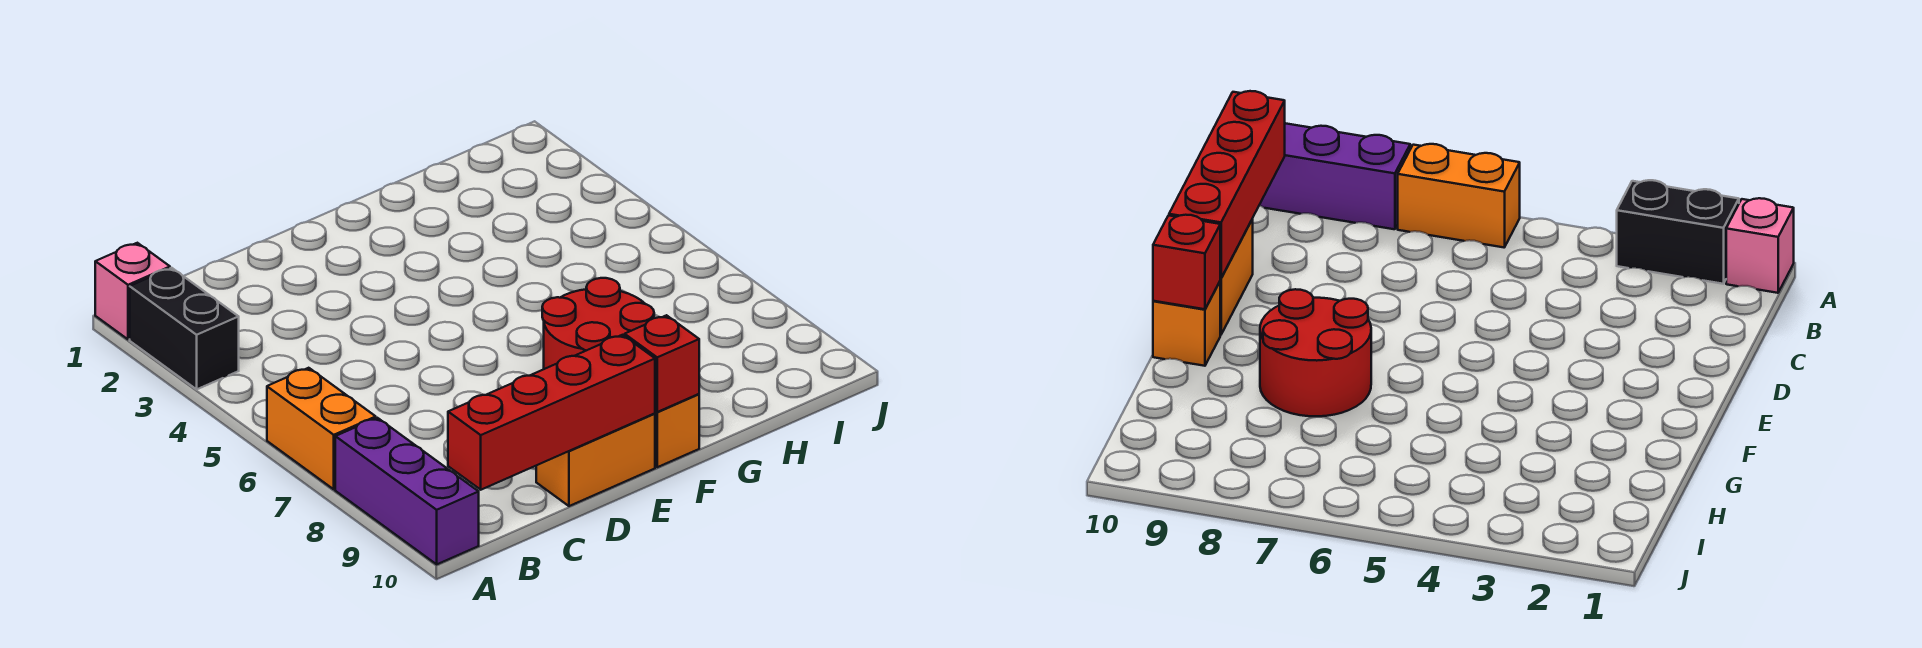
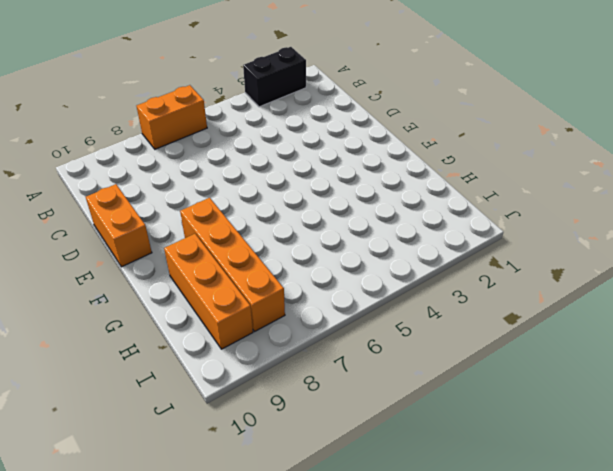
orange brick F8:I8 level 1 -> red round brick F7:G8 level 1
orange brick G9:I9 level 1 -> none
none -> pink brick A1 level 1
none -> purple brick A8:A10 level 1

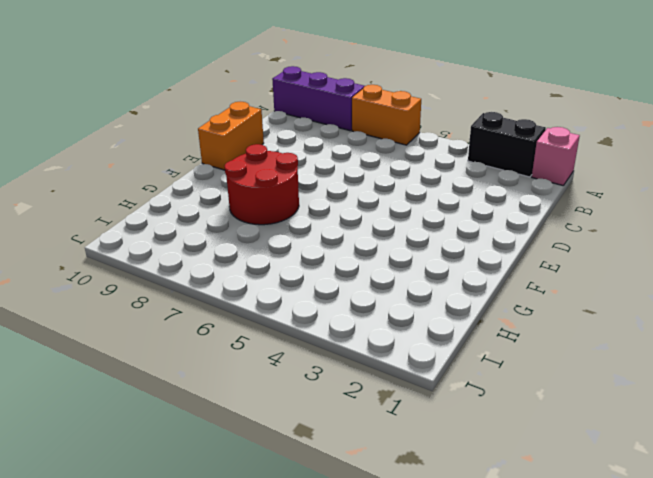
none -> orange brick F10 level 1
none -> red brick B10:E10 level 2

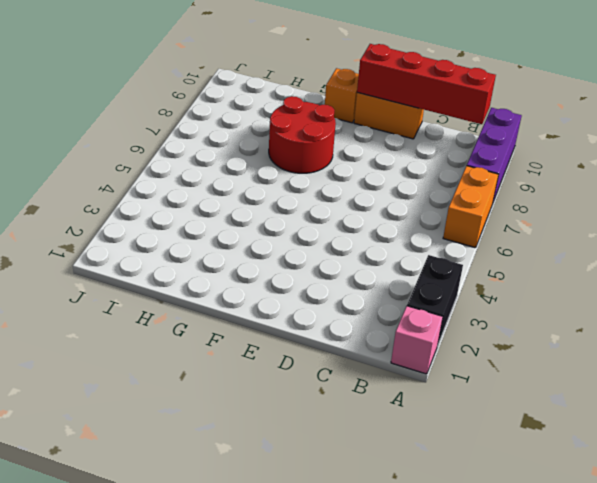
none -> red brick F10 level 2

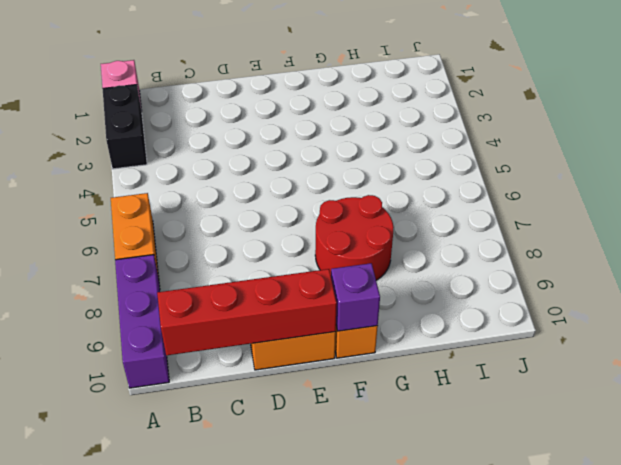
purple brick F10 level 2 -> red brick F10 level 2

